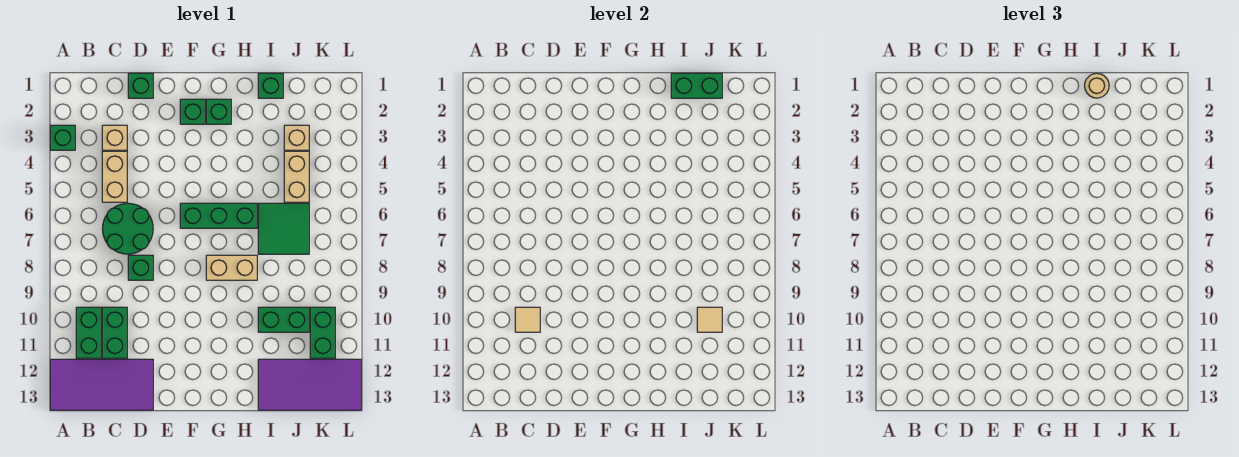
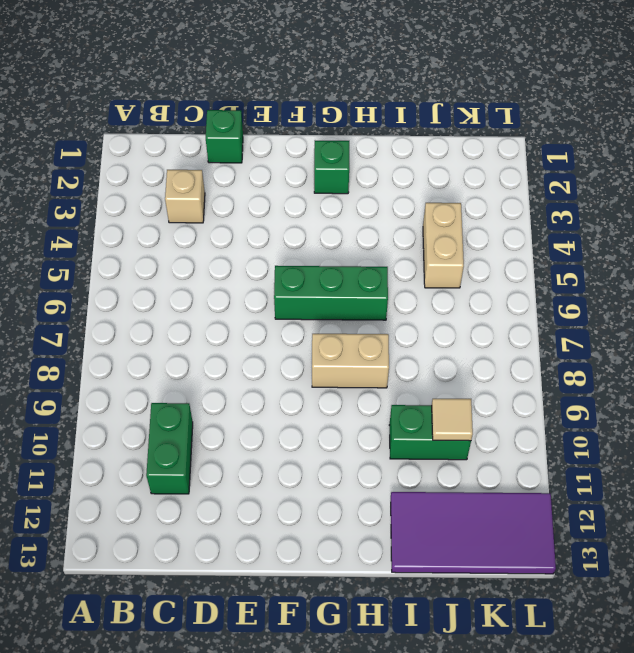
none -> green brick A3 level 1
none -> purple tile A12:D13 level 1
none -> green brick B10:B11 level 1

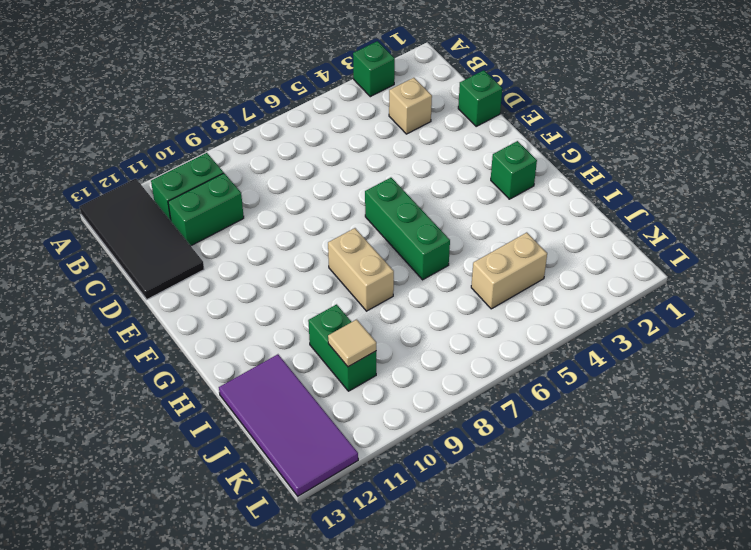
black tile A12:D13 level 1 -> purple tile A12:D13 level 1
none -> tan brick C4:C5 level 1
none -> green round brick C6:D7 level 1
none -> green brick D8 level 1

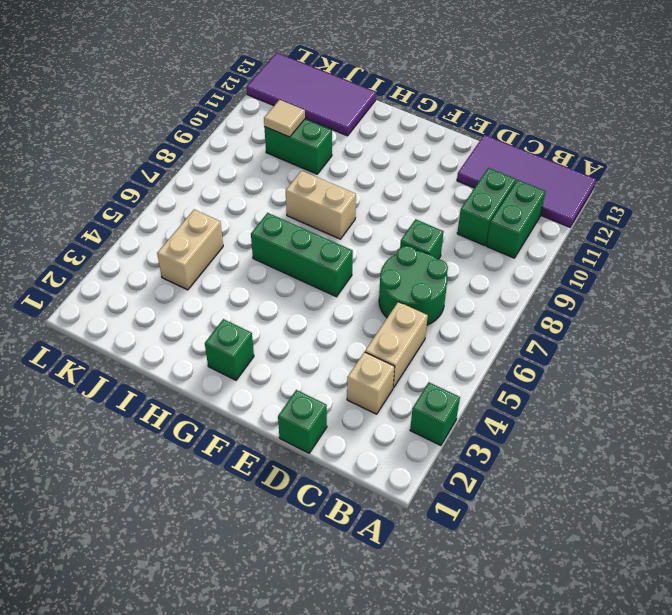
none -> green brick F2 level 1
none -> green brick I1 level 1
none -> green tile I6:J7 level 1

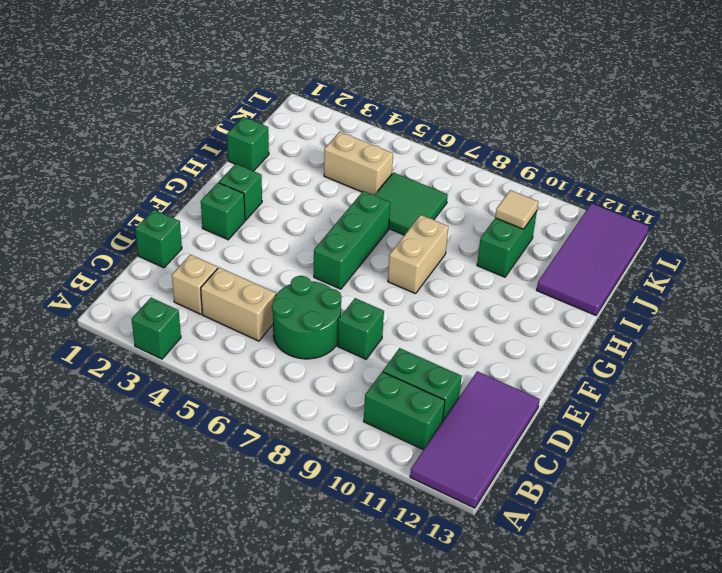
none -> tan brick J3 level 1
none -> green brick K10:K11 level 1
none -> tan tile C10 level 2

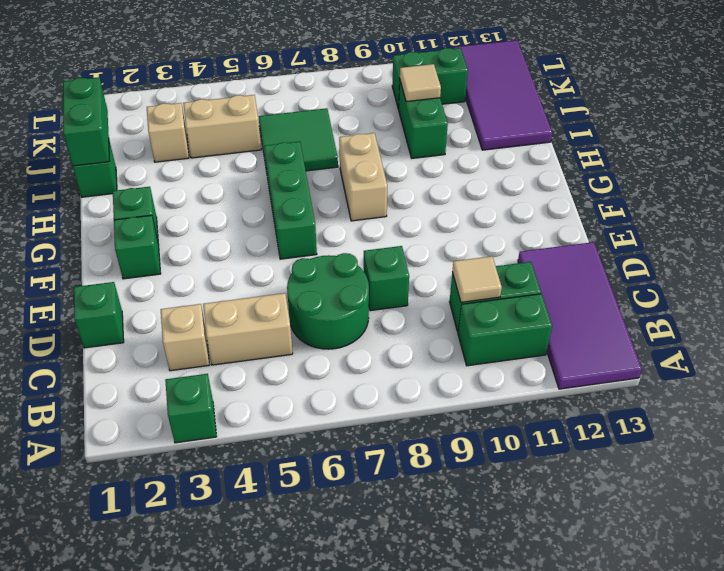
none -> tan round brick I1 level 3

